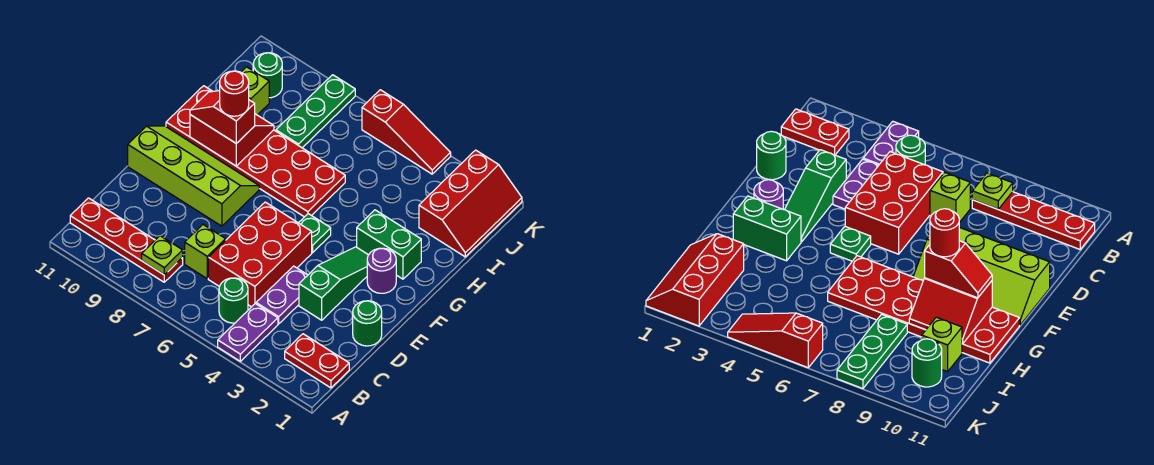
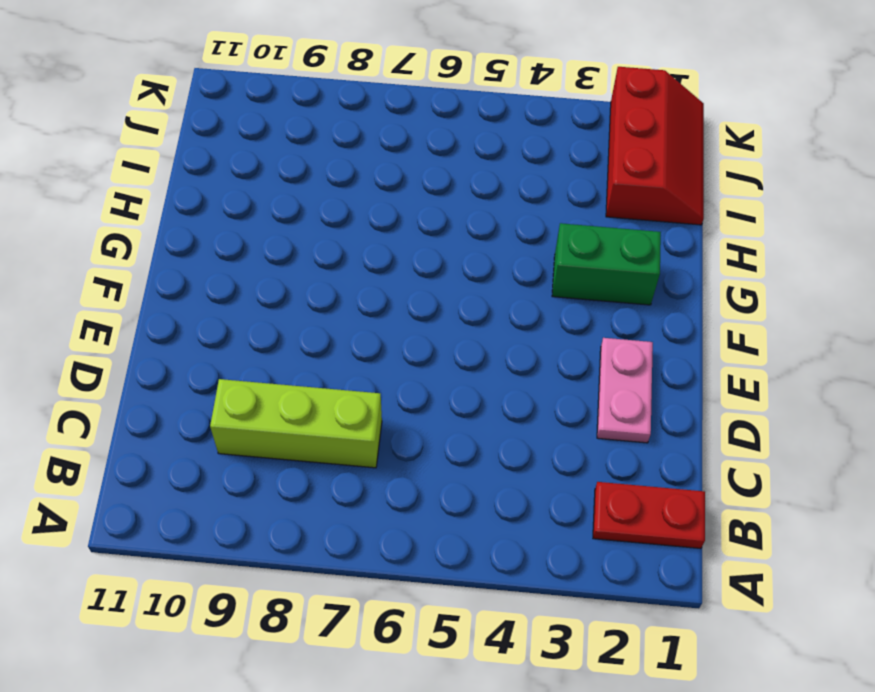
lime brick C7:C9 level 1 -> lime brick C7 level 1
pink plate D2:E2 level 1 -> none
none -> purple plate A4:B4 level 1
none -> green round brick B5 level 1
none -> red plate B8:B11 level 1

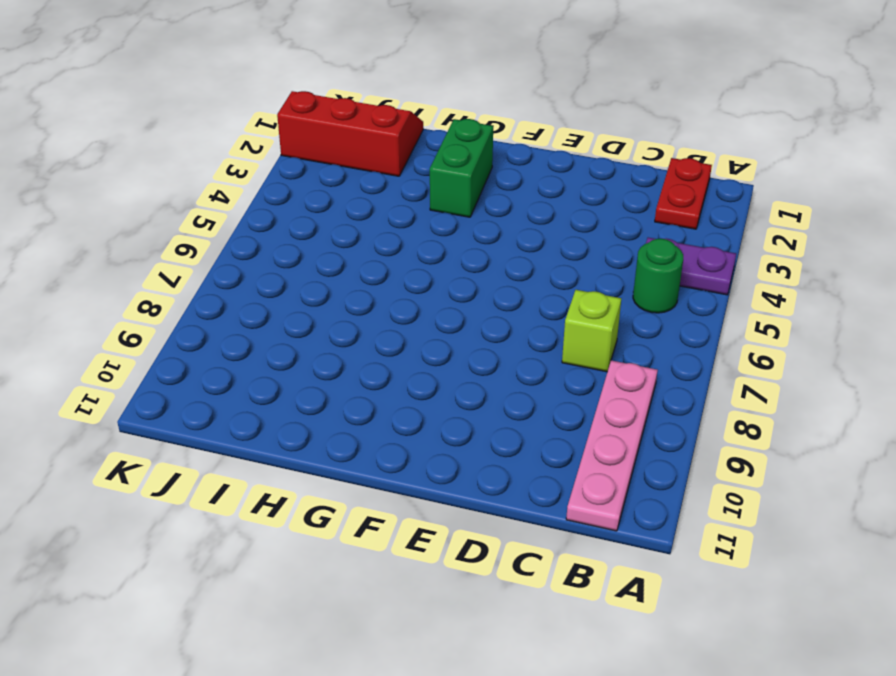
pink plate B8:B11 level 1 -> red plate B8:B11 level 1
none -> purple plate C4:D4 level 1
none -> red brick C5:E6 level 1
none -> green round brick D1 level 1

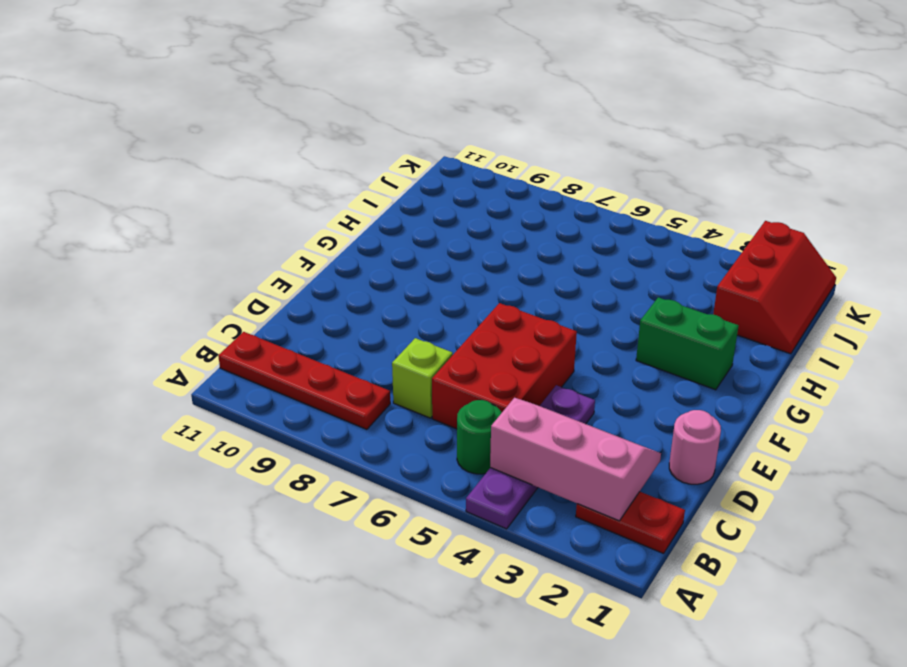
pink slope B2:C4 level 2 top B -> none
pink round brick D1 level 1 -> green round brick D1 level 1
none -> green slope D3:F3 level 1 top D
none -> lime slope E8:F11 level 1 top E
none -> purple round brick F2 level 1

